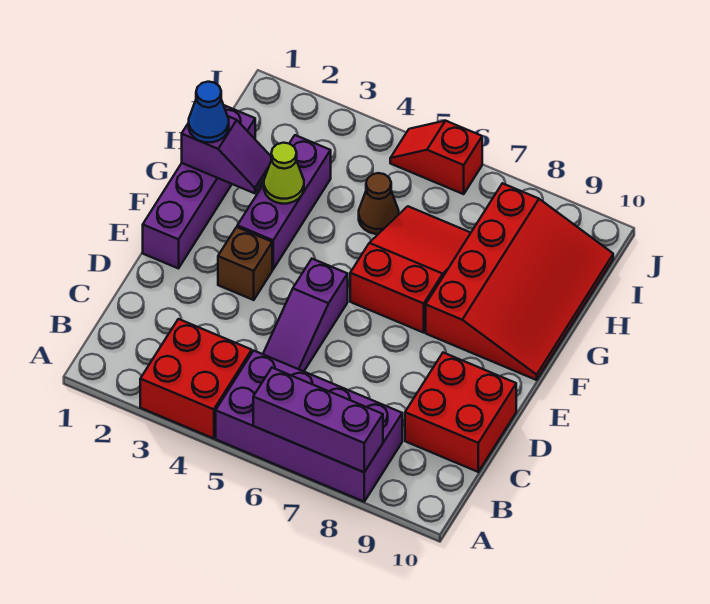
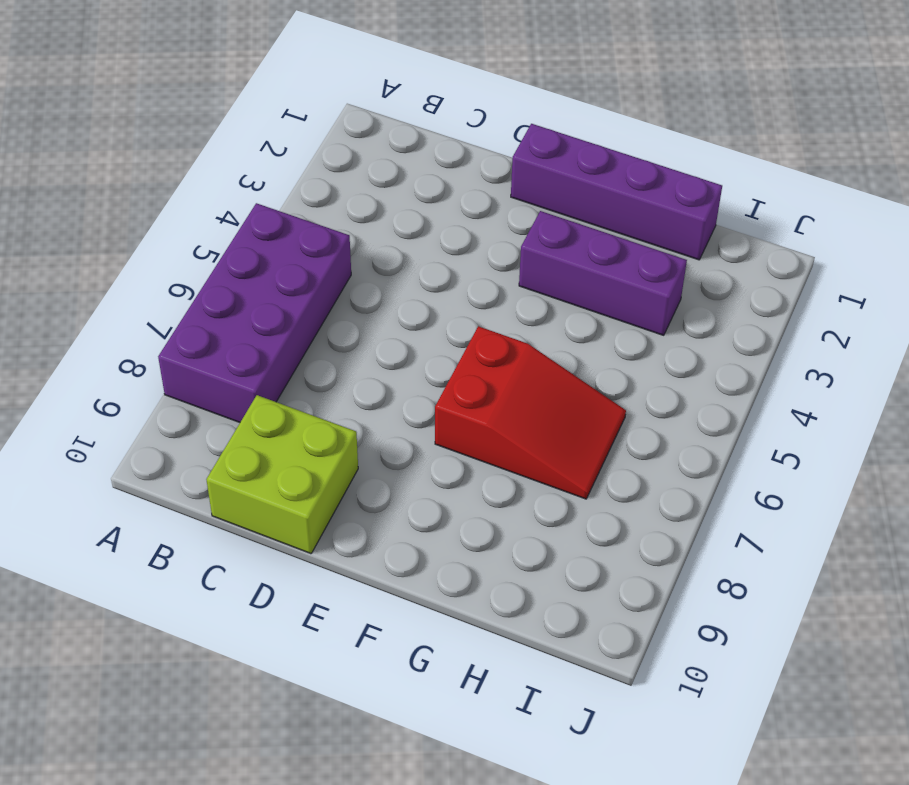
lime brick C9:D10 level 1 -> red brick C9:D10 level 1
none -> red brick A3:B4 level 1
none -> purple slope C5:E5 level 1 top E
none -> brown brick E3 level 1

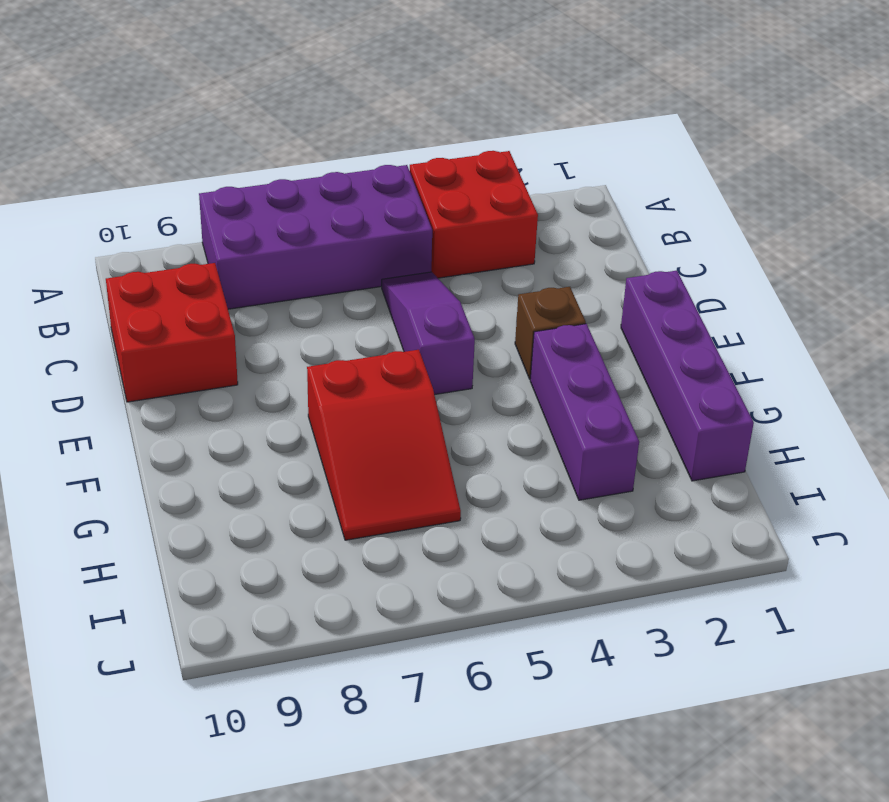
none -> red slope F8:I10 level 1 top 8
none -> brown cone H5 level 1
none -> red slope J5:J6 level 1 top 6

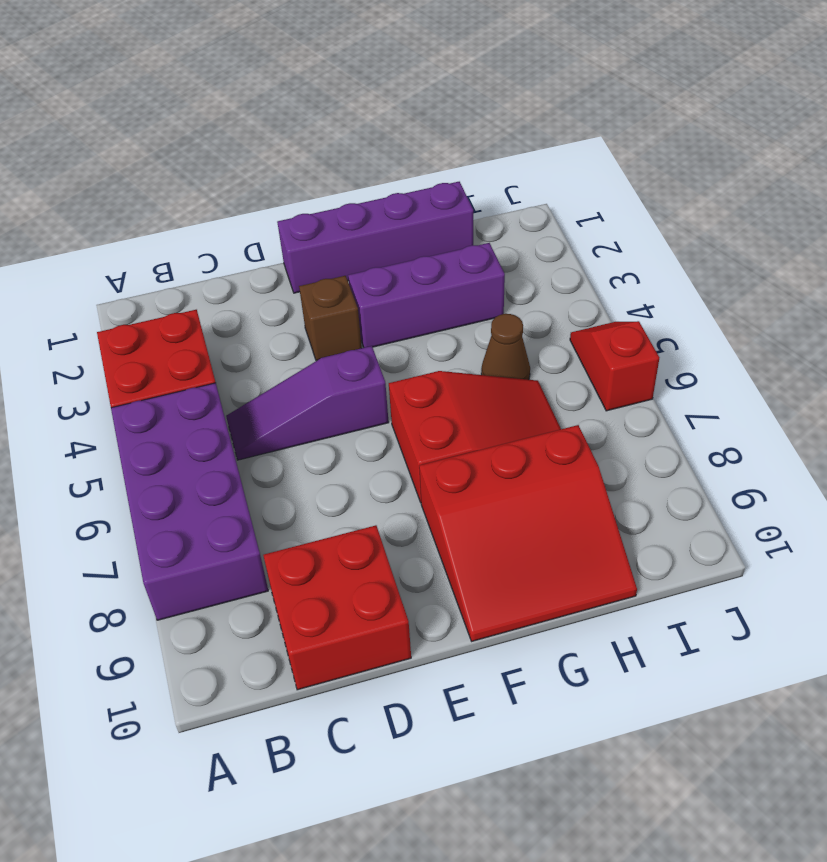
red slope F8:H10 level 1 top 8 -> red slope F8:I10 level 1 top 8
none -> purple brick A6:A8 level 2
none -> purple slope G1:G2 level 2 top 1
none -> lime cone G3 level 2

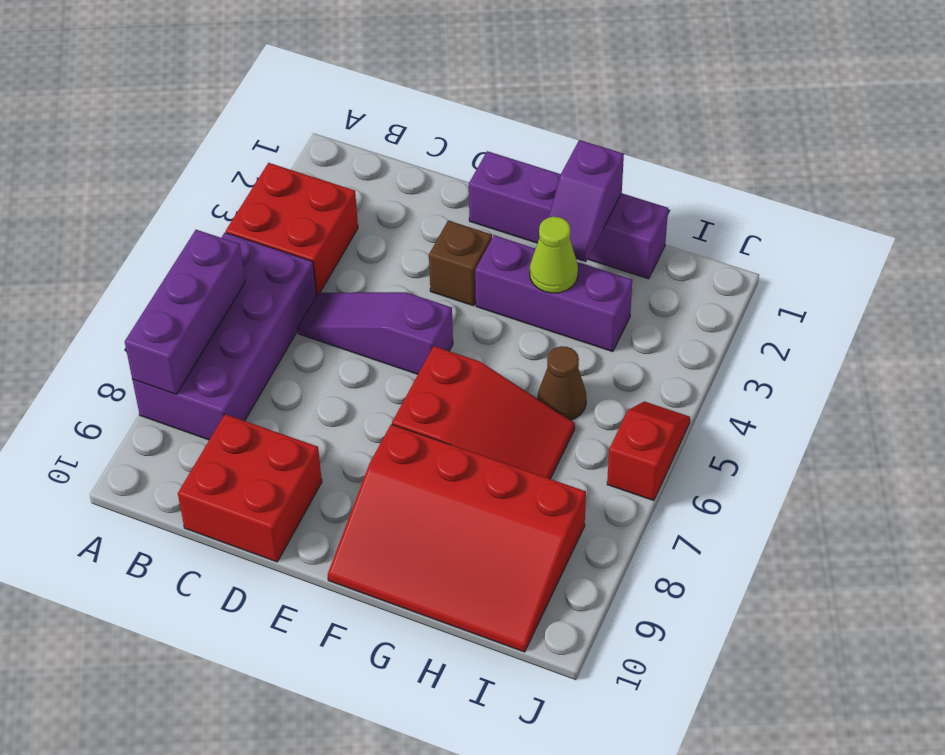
none -> blue cone G1 level 3

